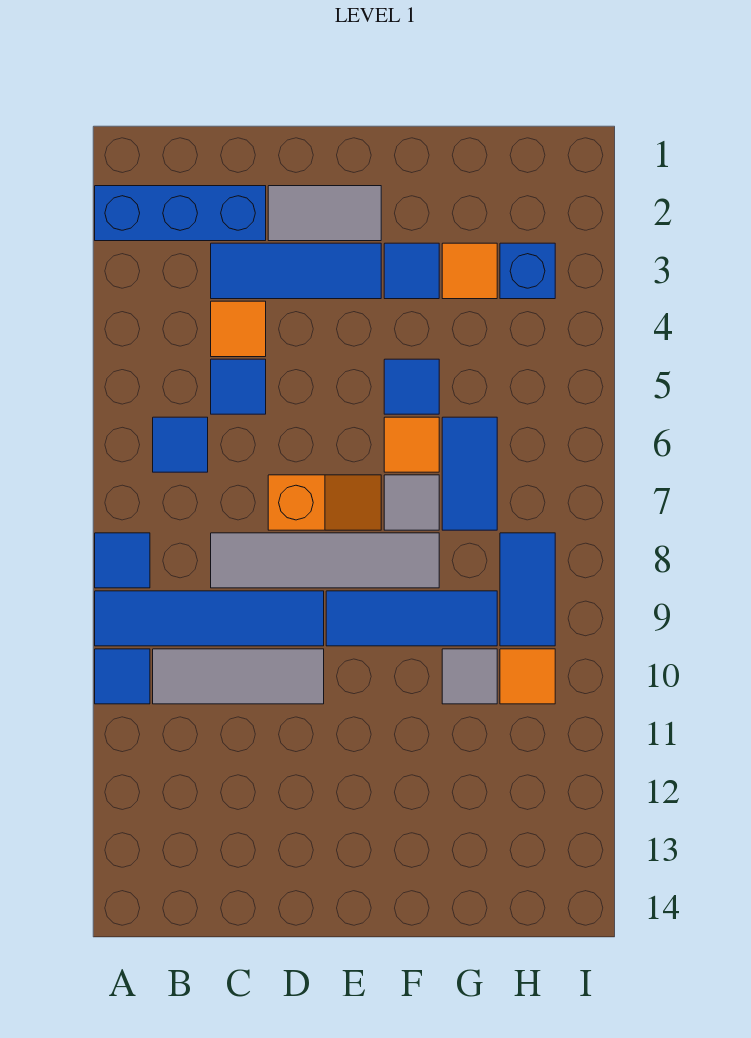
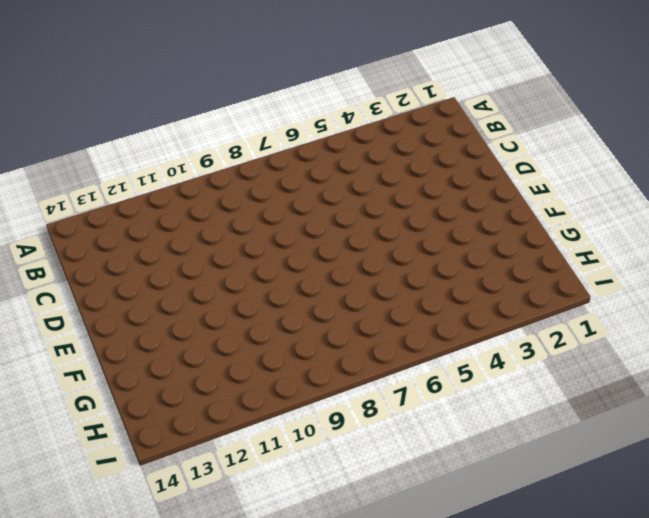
none -> blue brick A2:C2 level 1
none -> blue tile A8 level 1
none -> blue tile A9:D9 level 1

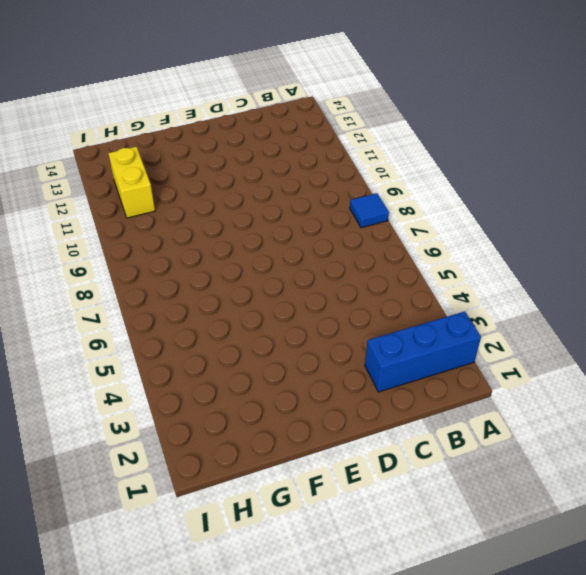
yellow brick H11:H12 level 1 -> none
none -> blue tile A9:D9 level 1
none -> blue tile A10 level 1
none -> blue tile B6 level 1

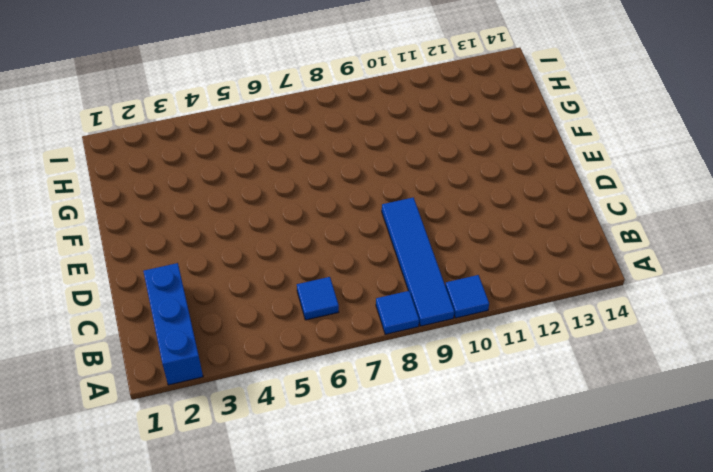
none -> grey tile B10:D10 level 1
none -> blue tile C3:E3 level 1
none -> orange tile C4 level 1

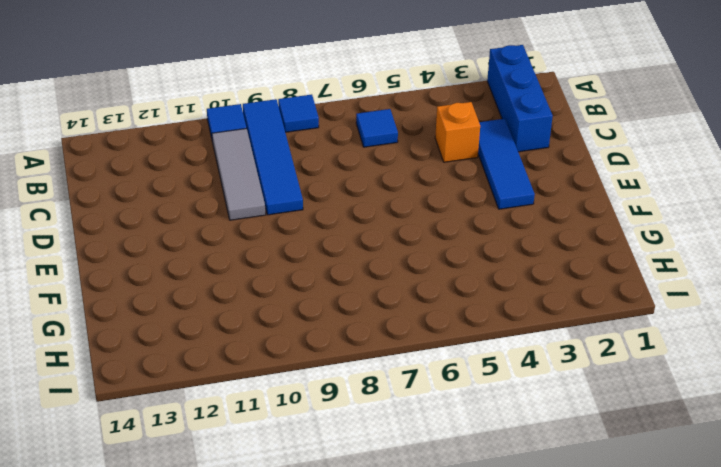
orange brick C4 level 1 -> orange tile C4 level 1
none -> blue tile C5 level 1
none -> grey tile C8:F8 level 1
none -> grey tile D2:E2 level 1

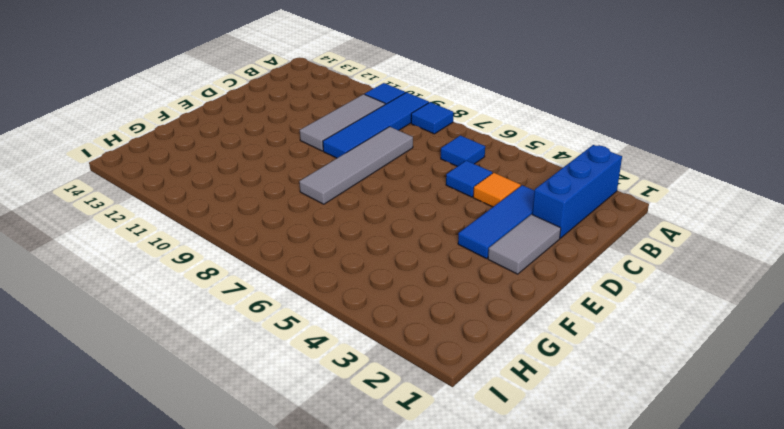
none -> orange slope D7:E7 level 1 top D
none -> blue tile E9:G9 level 1
none -> blue tile F3 level 1

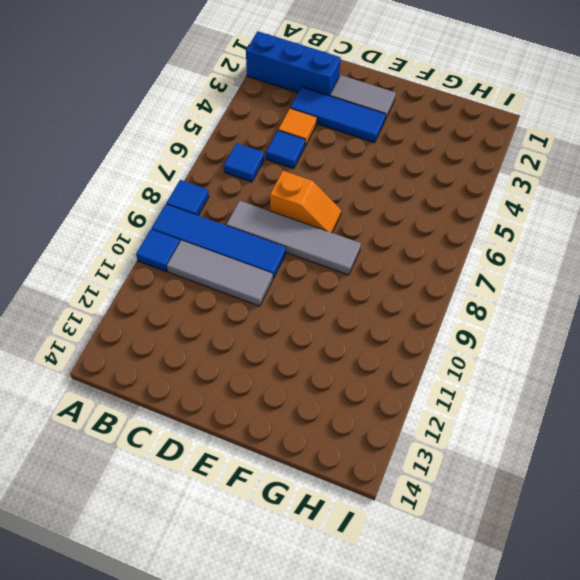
none -> blue tile E9:G9 level 1
none -> blue tile F3 level 1
none -> blue tile F5 level 1

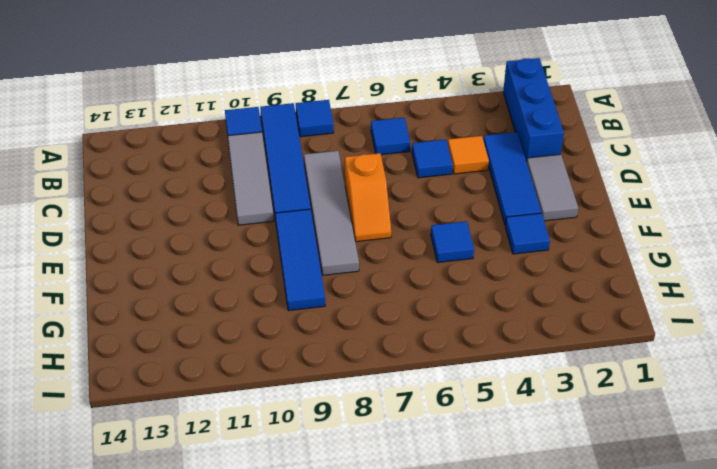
none -> orange tile F6 level 1
none -> grey tile F7 level 1
none -> orange tile G3 level 1

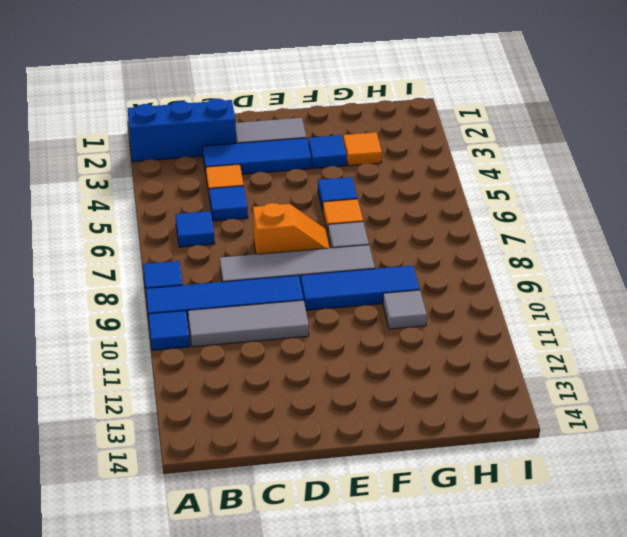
none -> blue tile G6:G7 level 1
none -> blue brick H3 level 1
none -> blue tile H8:H9 level 1

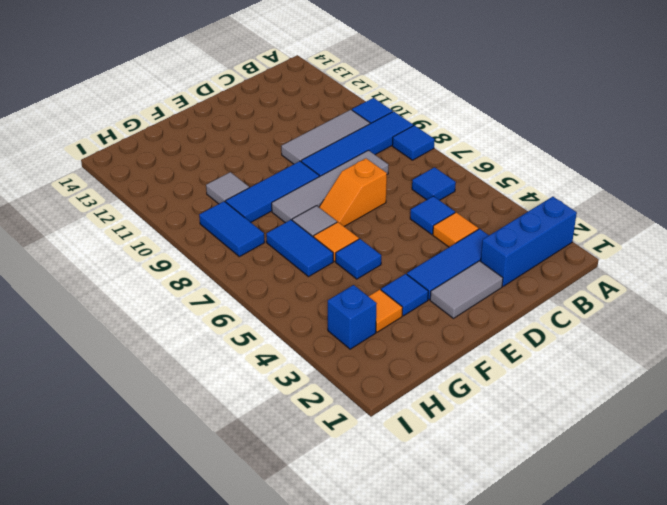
none -> orange tile H10 level 1

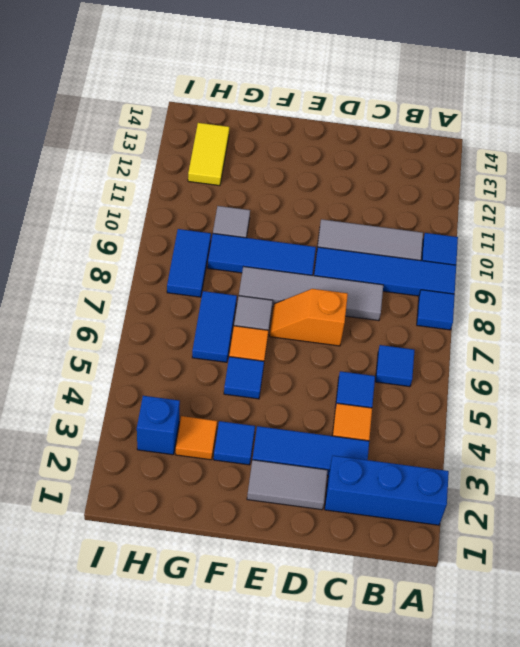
yellow tile H12:H13 level 1 -> none
none -> orange tile H10 level 1

